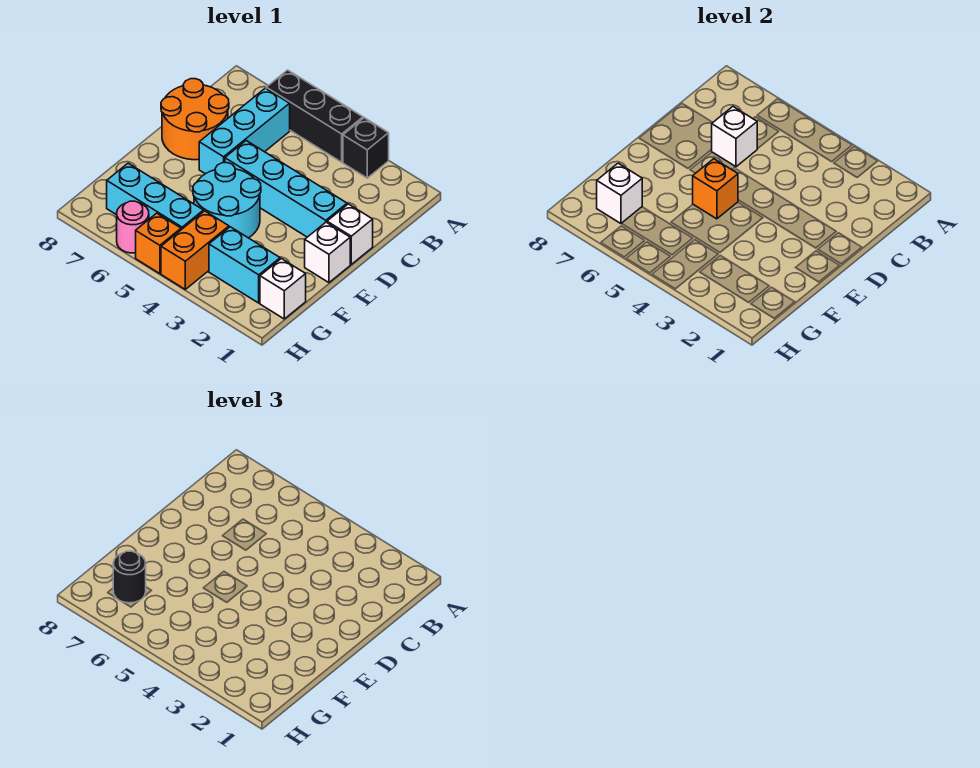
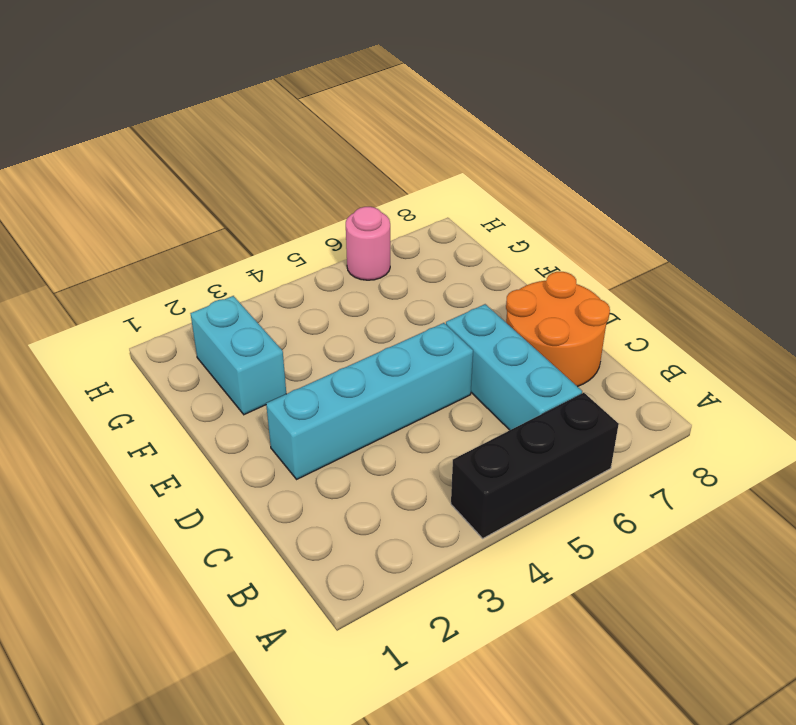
cyan brick F2:G2 level 1 -> cyan brick G2:G3 level 1
none -> black brick A3 level 1
none -> white brick D1 level 1
none -> white brick E1 level 1

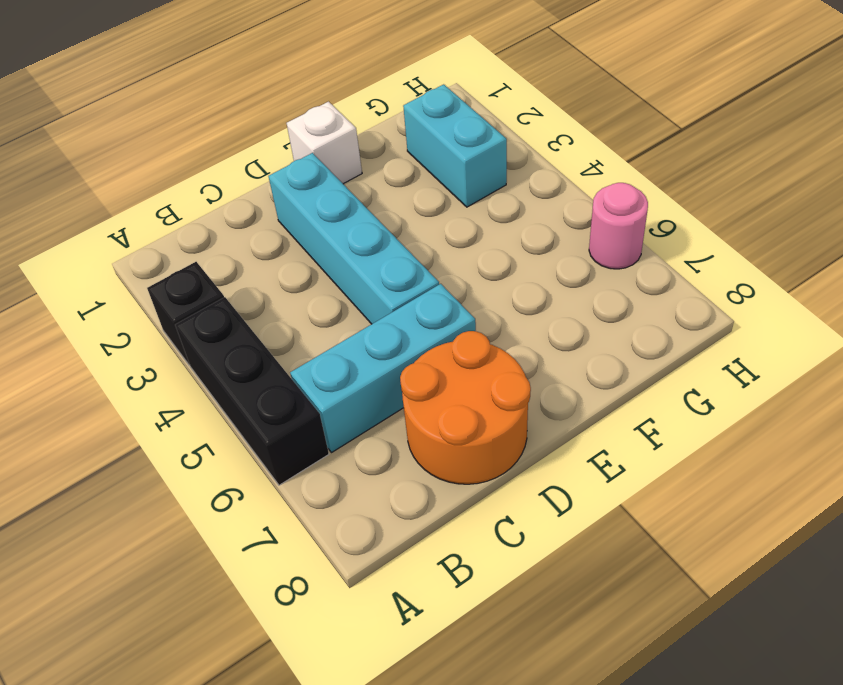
none -> white brick D1 level 1
none -> cyan round brick E4:F5 level 1
none -> white brick G1 level 1

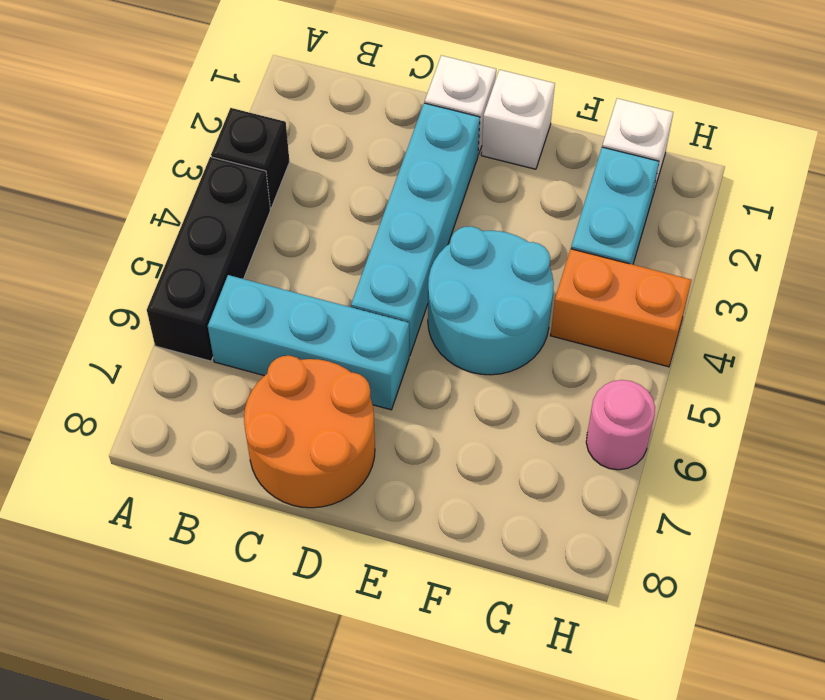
none -> cyan brick G5:G7 level 1
none -> orange brick H5 level 1
none -> white brick C6 level 2

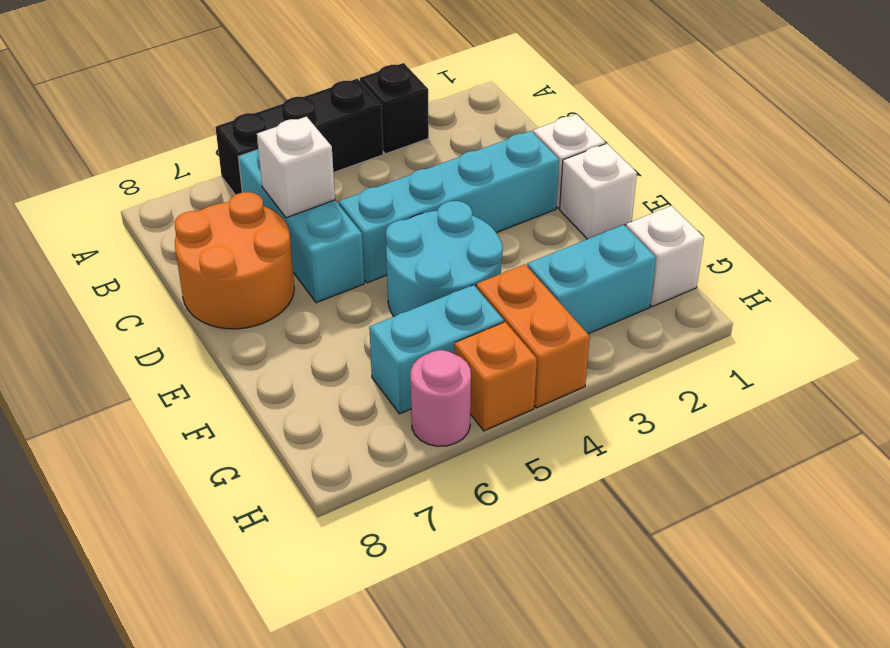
cyan brick G5:G6 level 1 -> cyan brick G5:G7 level 1
none -> orange brick E5 level 2
none -> white brick G7 level 2
none -> black round brick G7 level 3

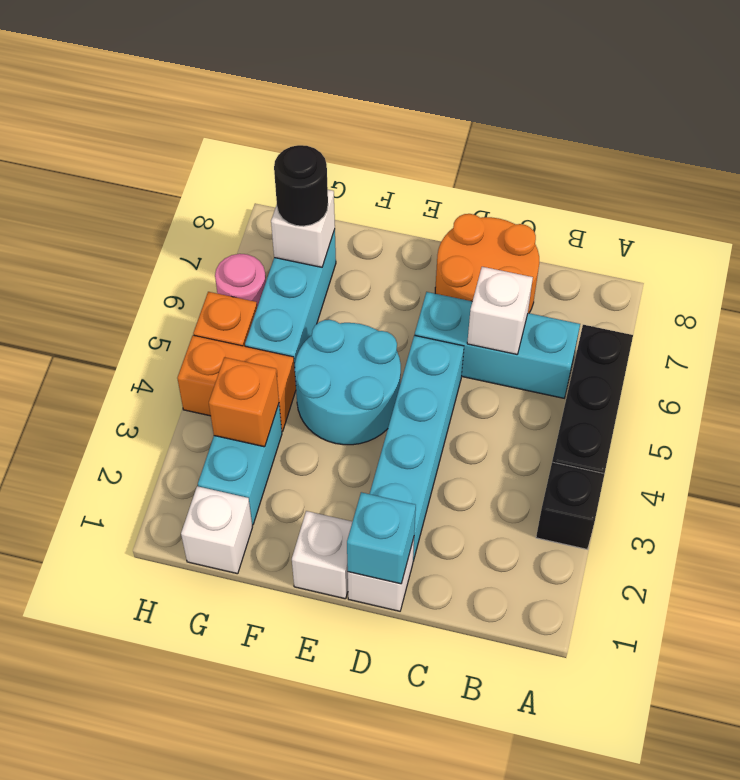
cyan brick D1 level 2 -> none
orange brick G3 level 2 -> orange brick E5 level 2

